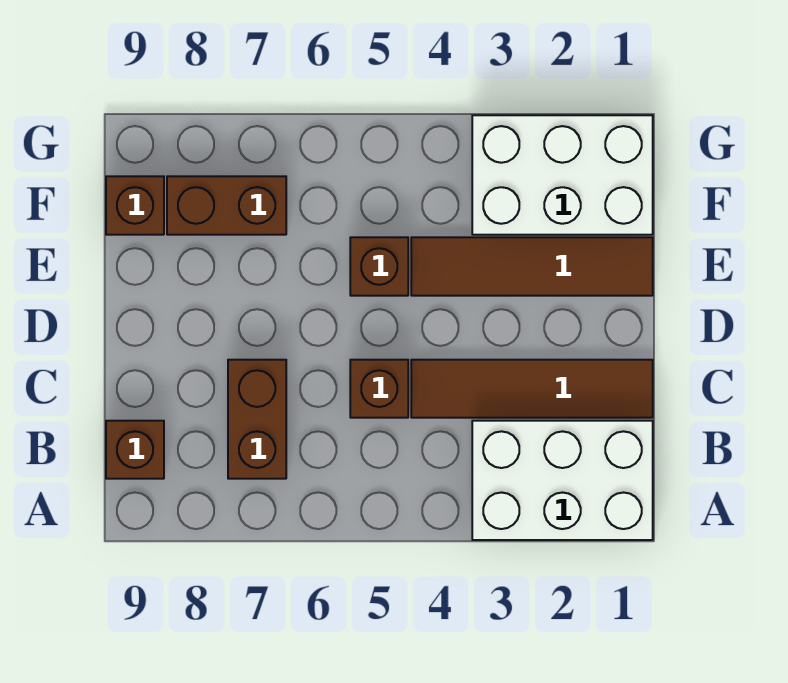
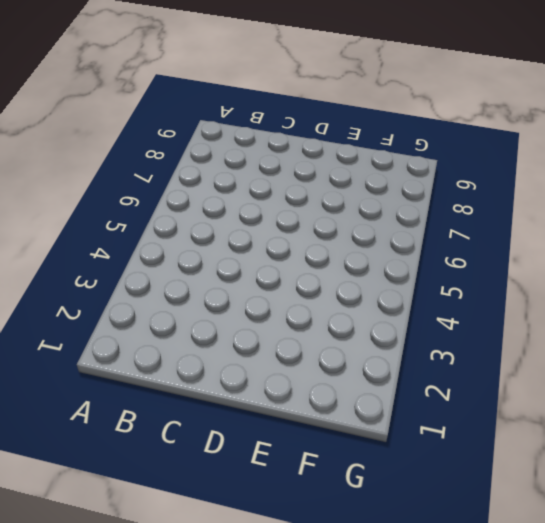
none -> white brick A1:B3 level 1
none -> brown brick B7:C7 level 1

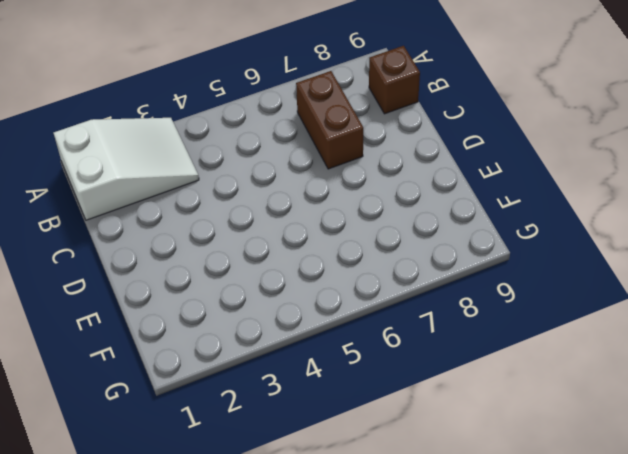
white slope A1:B3 level 1 top 1 -> white brick A1:B3 level 1
none -> brown tile C1:C4 level 1
none -> brown brick C5 level 1

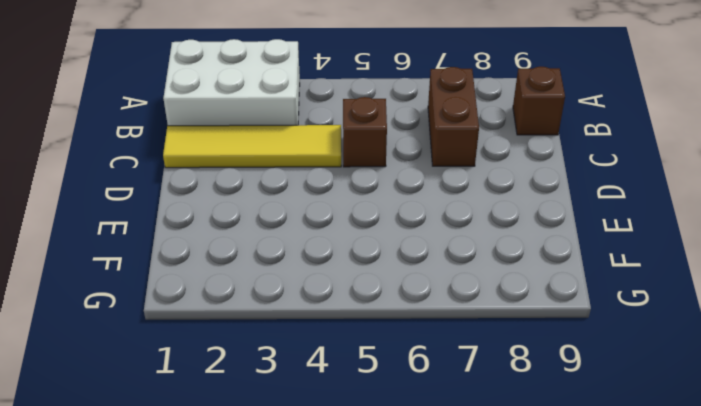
yellow tile C1:C4 level 1 -> brown tile C1:C4 level 1
none -> brown tile E1:E4 level 1
none -> brown brick E5 level 1

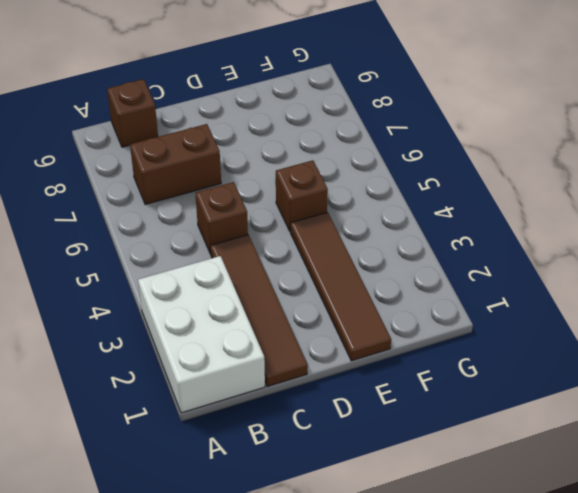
none -> white brick F1:G3 level 1
none -> brown brick F7:F8 level 1

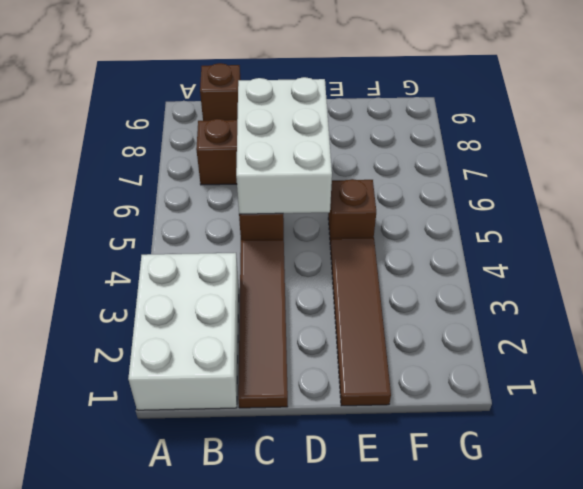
white brick C5:D7 level 2 -> white brick F1:G3 level 1
none -> brown brick F7:F8 level 1
none -> brown brick F9 level 1

